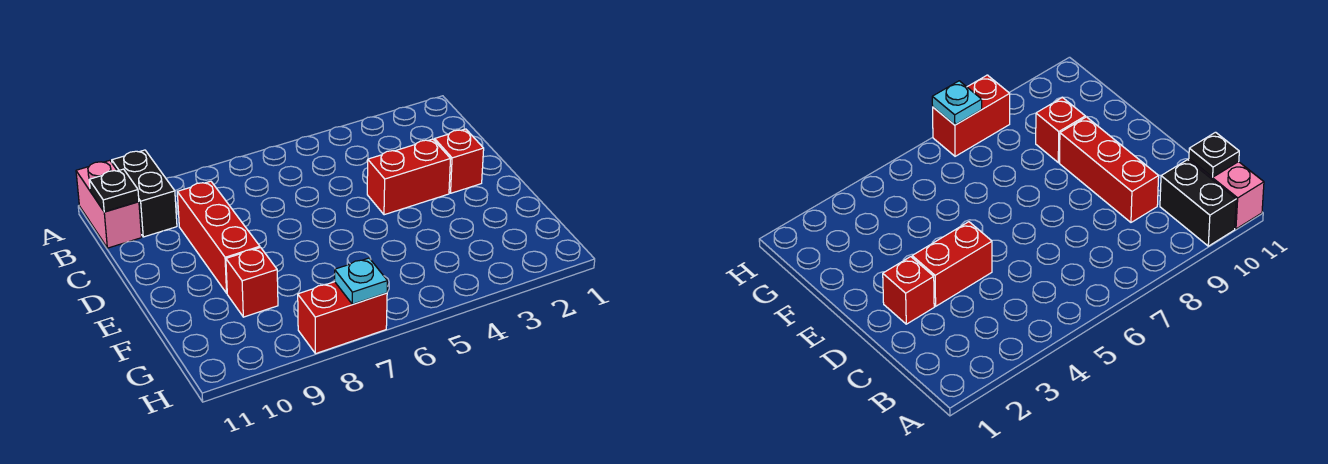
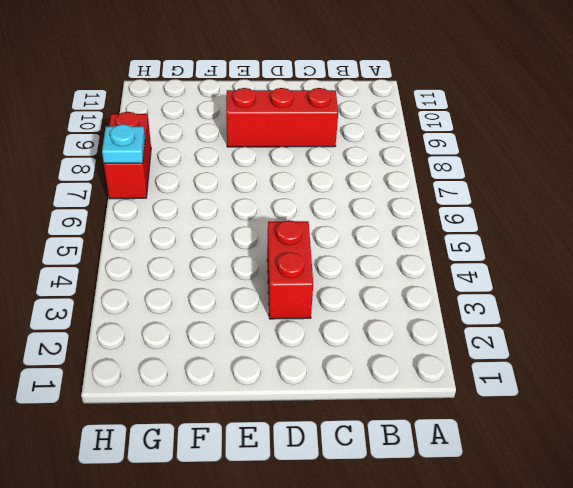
none -> black brick A10:B10 level 1
none -> pink brick A11:B11 level 1

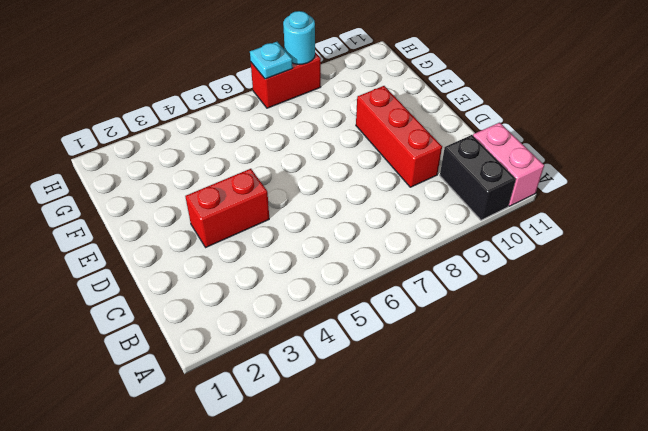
cyan round brick H8 level 2 -> none
none -> red brick D2 level 1
none -> red brick F9 level 1

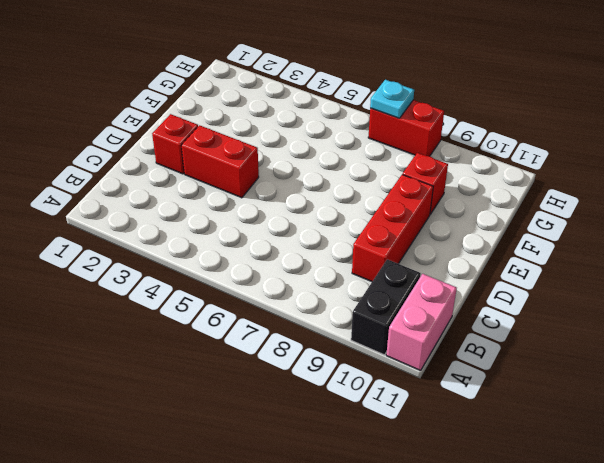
none -> black plate B11 level 2

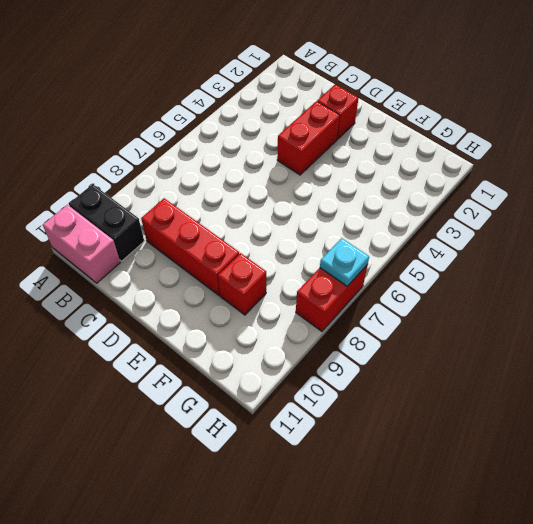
none -> black plate B11 level 2

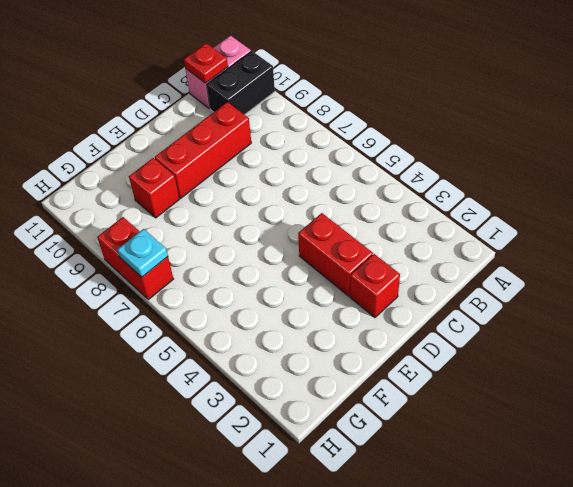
red plate B11 level 2 -> black plate B11 level 2

